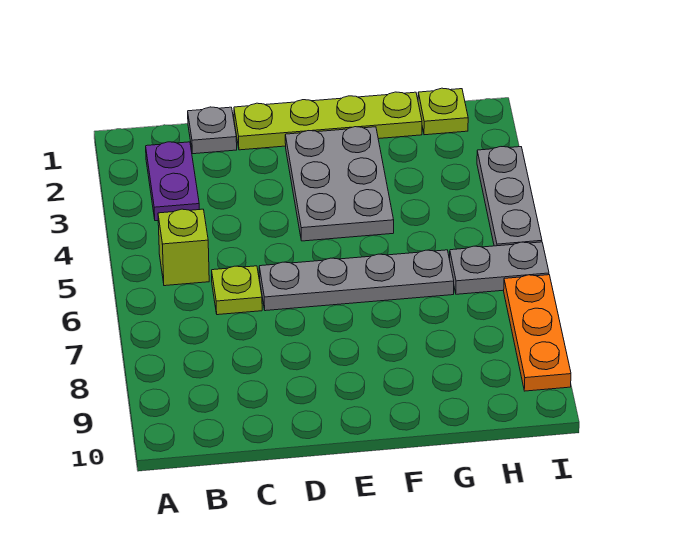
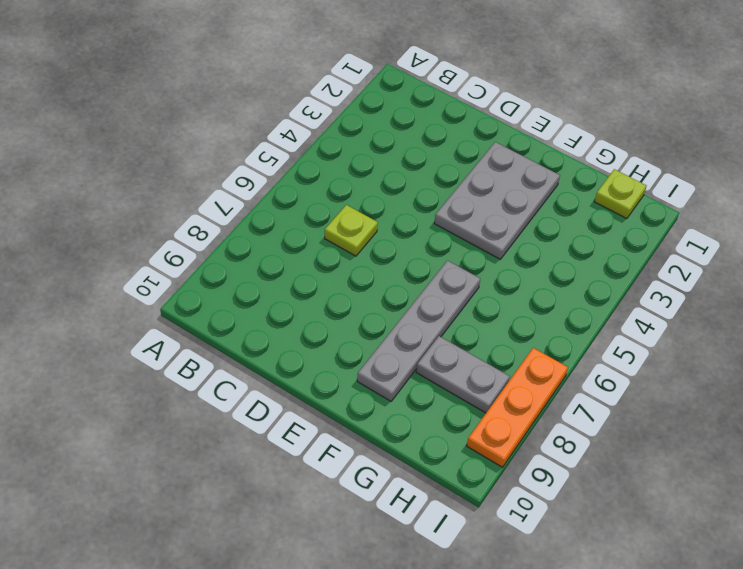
grey plate F6:F9 level 1 -> grey plate D6:G6 level 1
grey plate G8:H8 level 1 -> grey plate H6:I6 level 1
none -> purple plate B2:B3 level 1
none -> lime brick B5 level 1

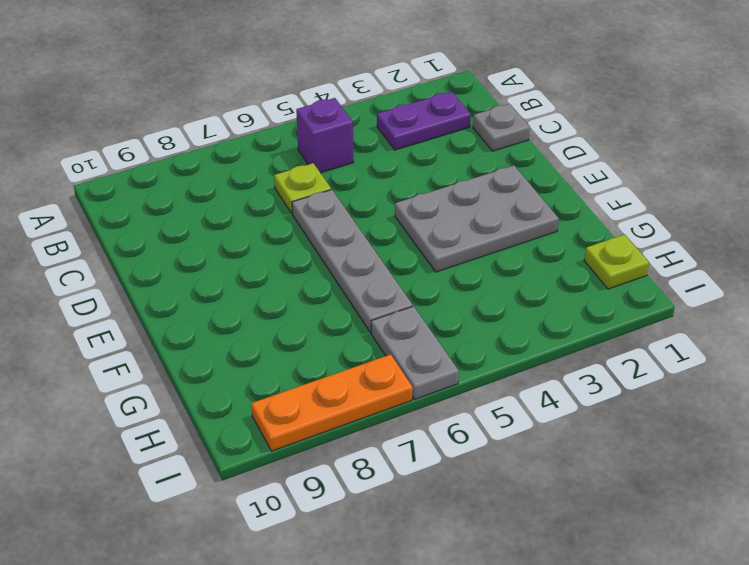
purple brick B5 level 1 -> lime brick B5 level 1
none -> lime plate D1:G1 level 1
none -> grey plate I3:I5 level 1

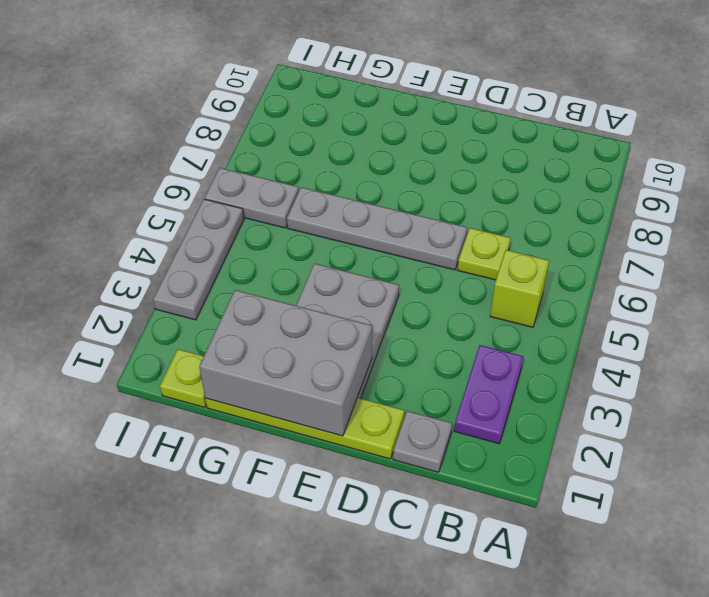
grey brick E1:G2 level 2 -> none
none -> orange plate I7:I9 level 1

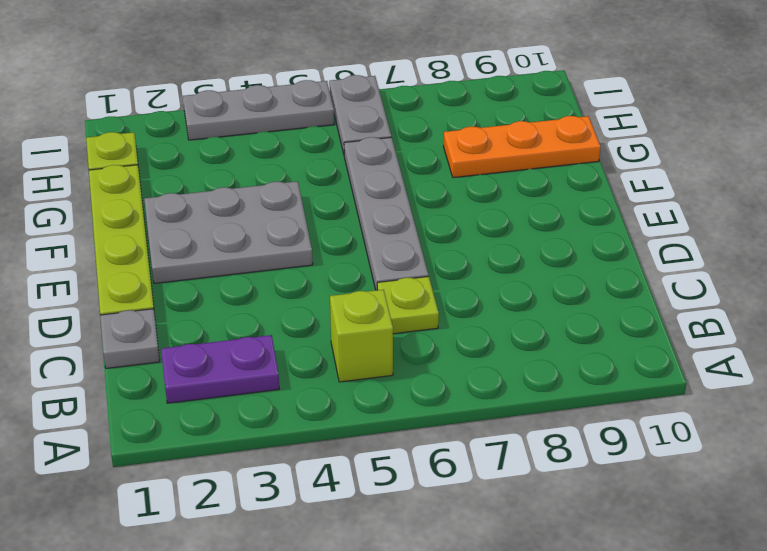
orange plate G8:G10 level 1 -> orange plate I7:I9 level 1

